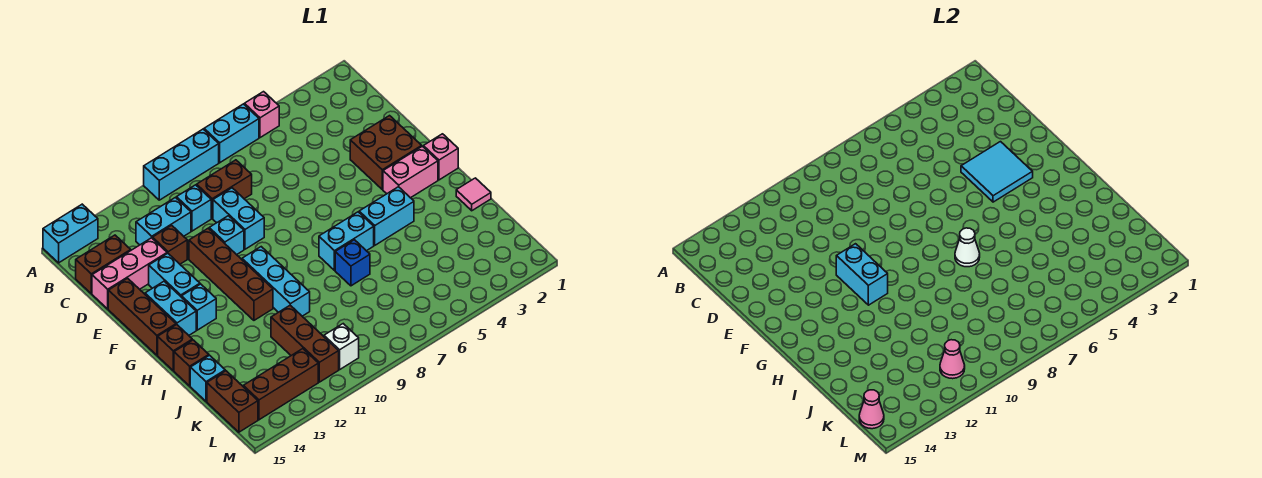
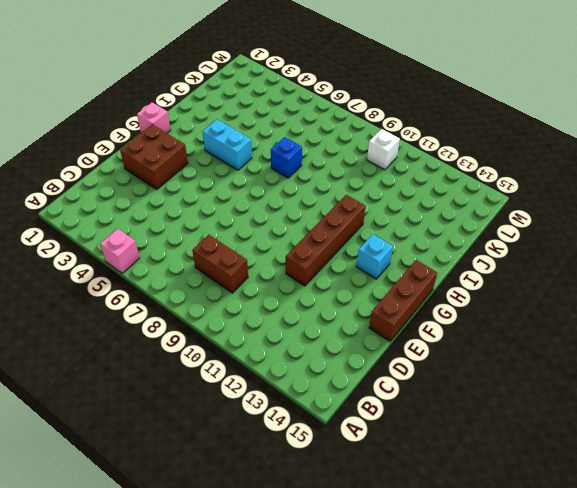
none -> cyan brick A6:A7 level 1
none -> cyan brick A8:A10 level 1
none -> cyan brick A14:A15 level 1
none -> cyan brick C10 level 1

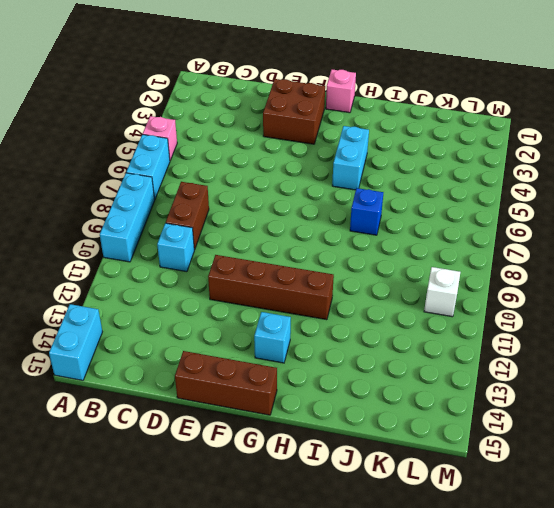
none -> cyan brick C11:C12 level 1
none -> brown brick C14:C15 level 1
none -> cyan brick D9:E9 level 1
none -> brown brick D12 level 1

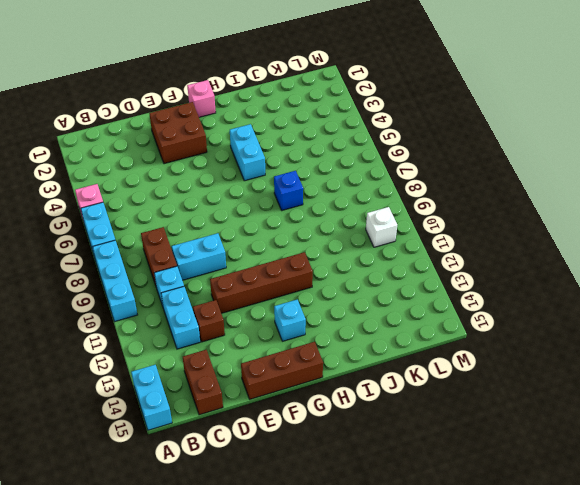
none -> pink brick D13:D15 level 1
none -> cyan brick E10 level 1
none -> cyan brick E13:F13 level 1
none -> cyan brick F14:G14 level 1

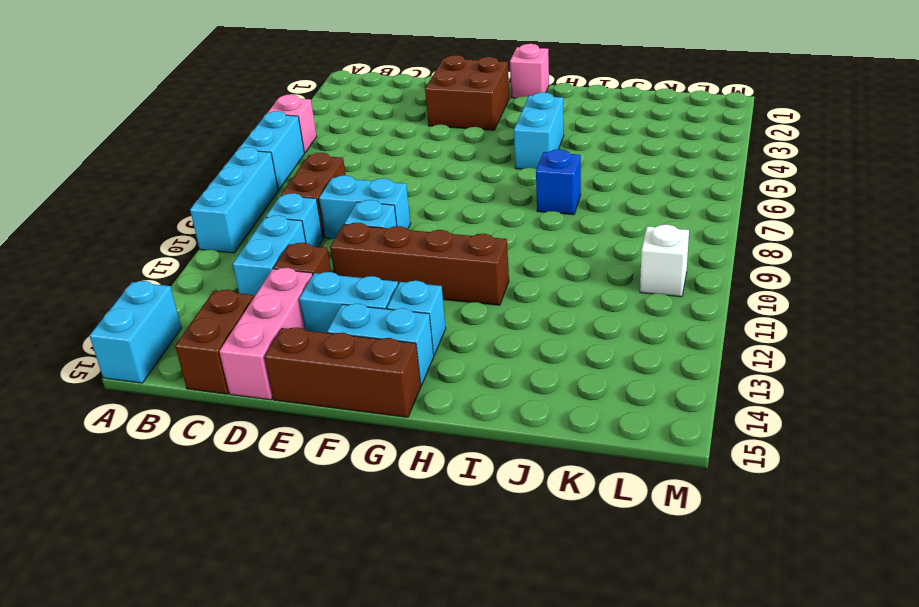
none -> pink brick G2:G3 level 1
none -> cyan brick G10:I10 level 1
none -> cyan brick H6:H7 level 1
none -> brown brick H15 level 1

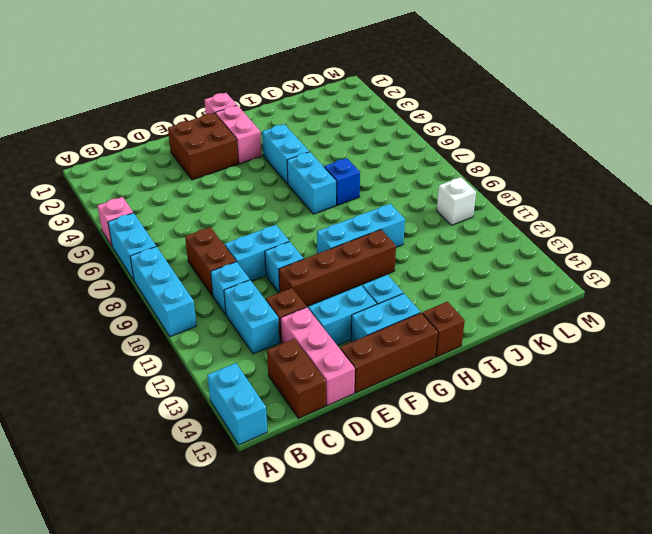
none -> pink tile I1 level 1
none -> brown brick I15 level 1
none -> brown brick J11:L11 level 1
none -> cyan brick J15 level 1

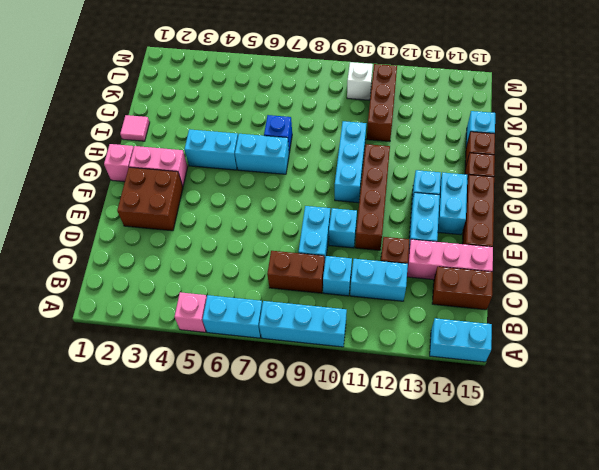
none -> brown brick K15:L15 level 1
none -> brown brick L12:L14 level 1
none -> cyan tile E3:F4 level 2
none -> cyan brick F11:G11 level 2

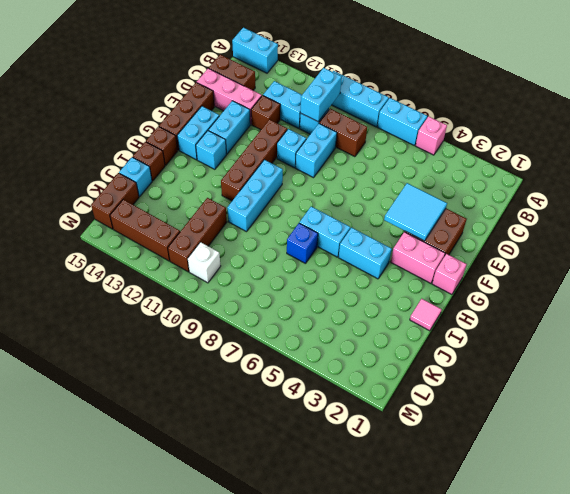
cyan brick B10:C10 level 2 -> cyan brick F11:G11 level 2
none -> white cone H7 level 2
none -> pink cone L11 level 2
none -> pink cone L15 level 2

